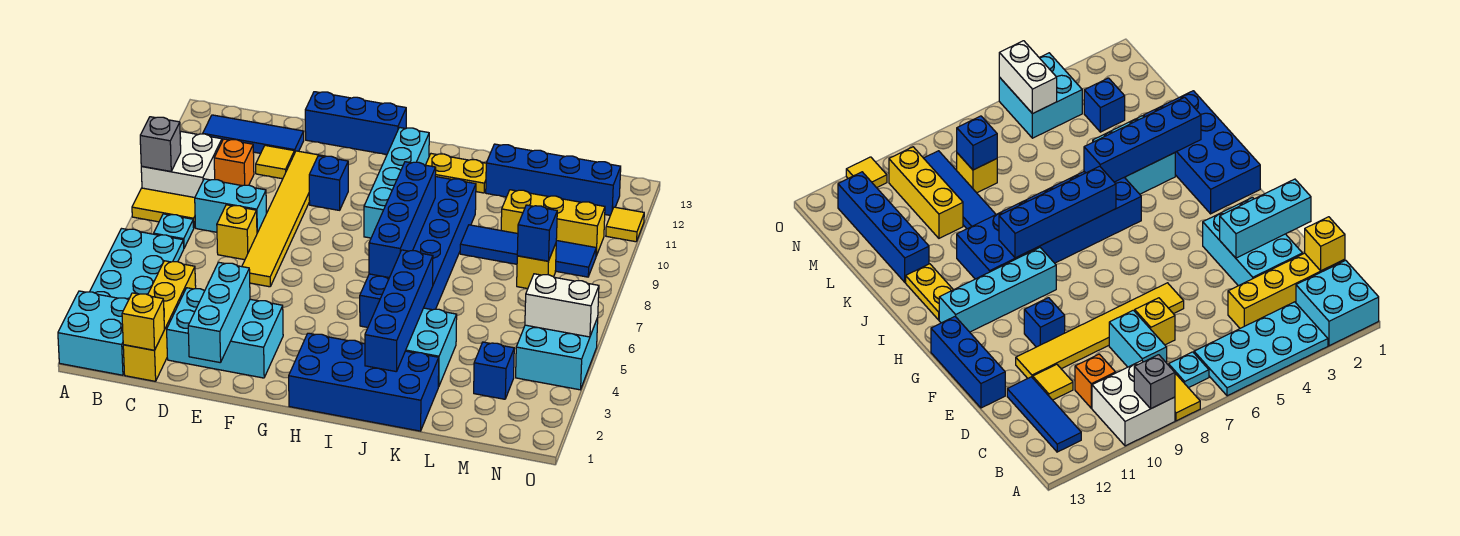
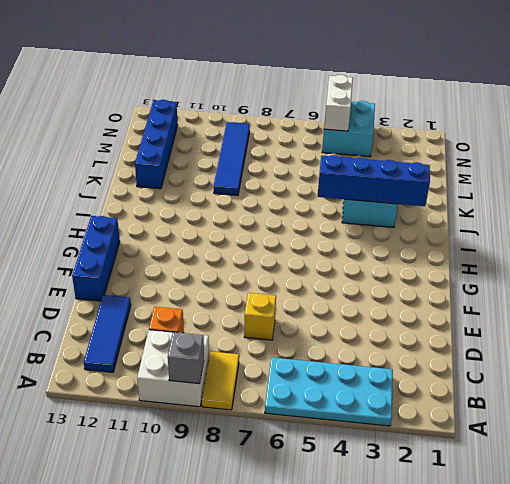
none -> cyan brick A1:B2 level 1
none -> cyan plate B7 level 1
none -> yellow brick C1:C4 level 1
none -> cyan brick C8:D8 level 1

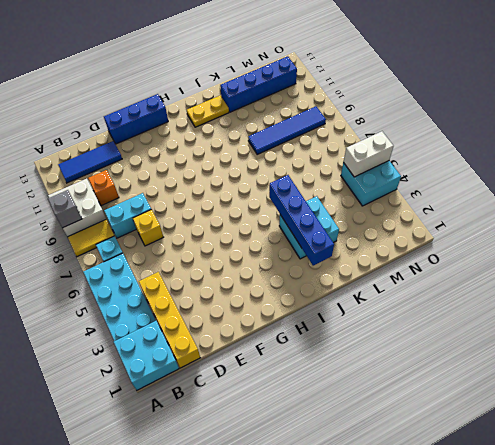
none -> cyan brick D2:F3 level 1
none -> yellow tile D11 level 1
none -> yellow tile E6:E11 level 1
none -> blue brick F10 level 1

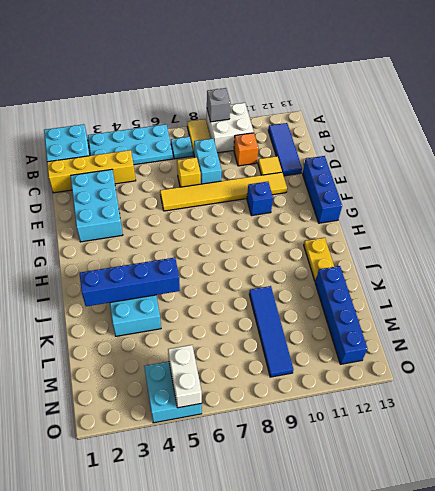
none -> blue brick H1:K2 level 1
none -> cyan brick H9:H12 level 1
none -> blue brick I5:J10 level 1
none -> yellow brick L10:N10 level 1

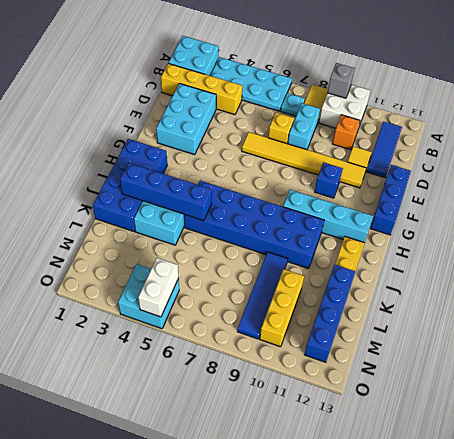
none -> blue brick M3 level 1
none -> yellow brick M8 level 1
none -> yellow tile O11 level 1
none -> yellow brick C1 level 2

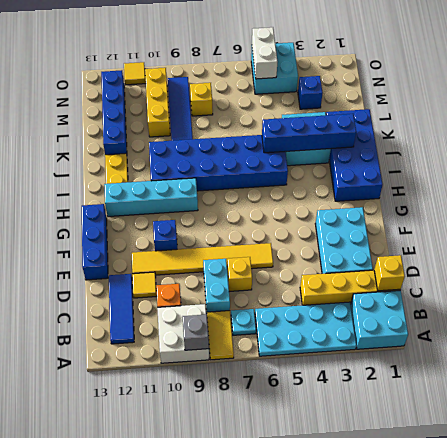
none -> cyan brick E1:E3 level 2
none -> blue brick I6:I9 level 2
none -> blue brick M8 level 2

